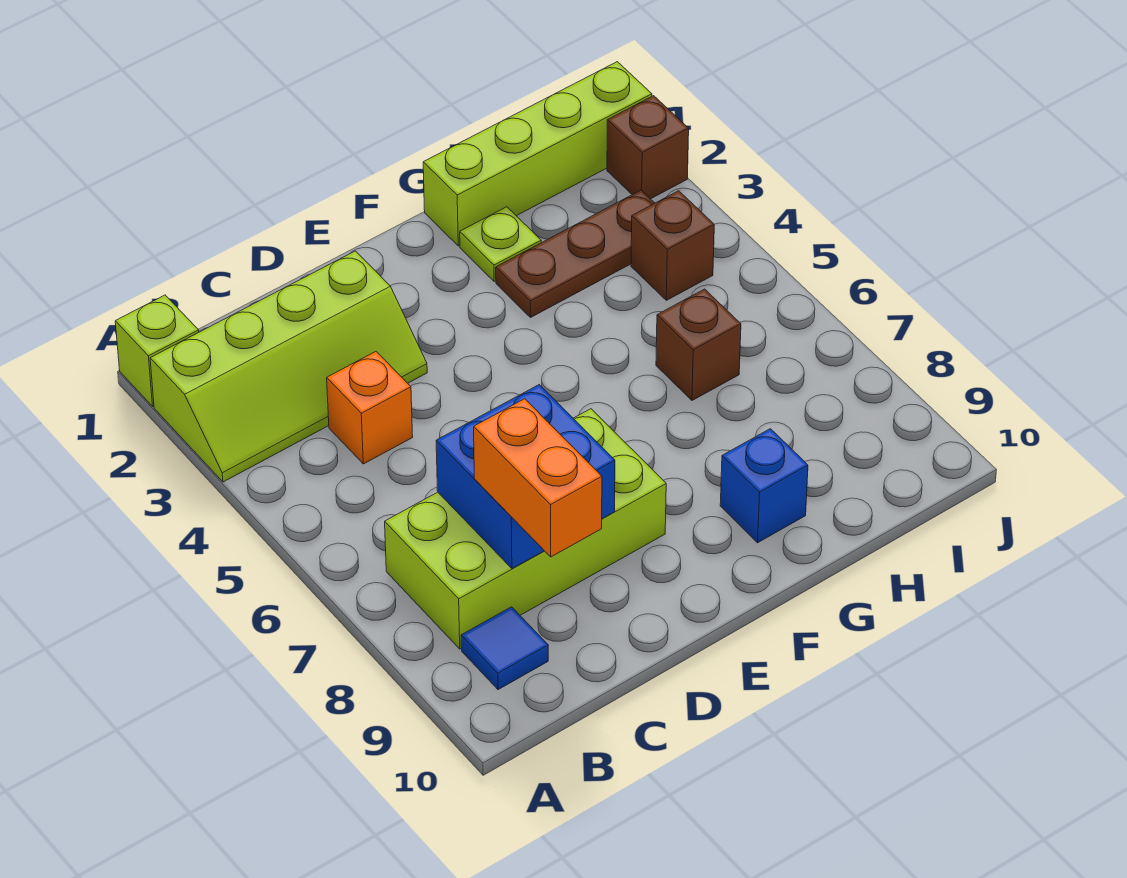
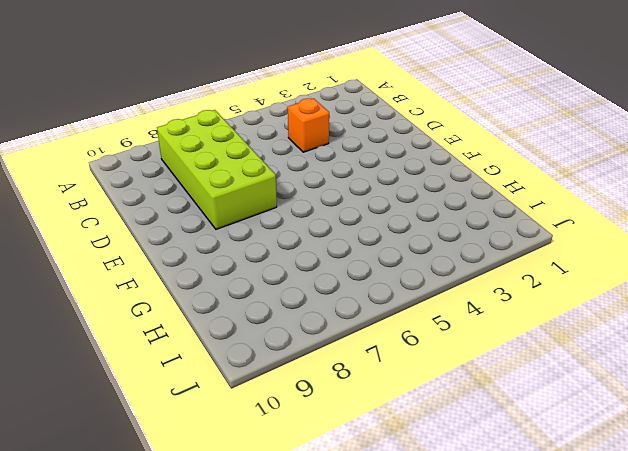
none -> lime brick A1 level 1
none -> lime slope A2:D3 level 1 top 2
none -> blue tile B9 level 1

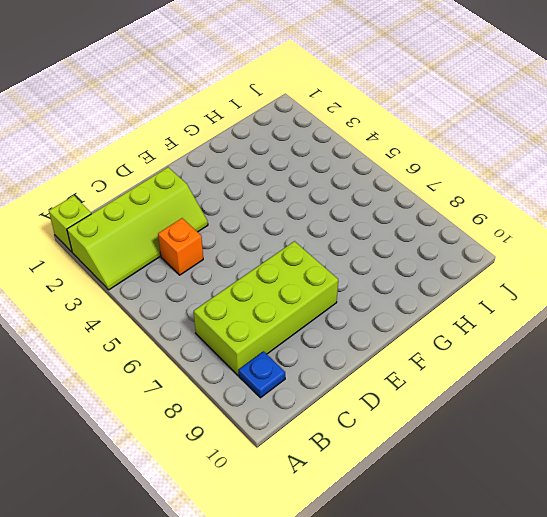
blue plate B9 level 1 -> blue tile B9 level 1
none -> lime brick G1:J1 level 1
none -> lime plate G2 level 1
none -> brown plate G3:I3 level 1

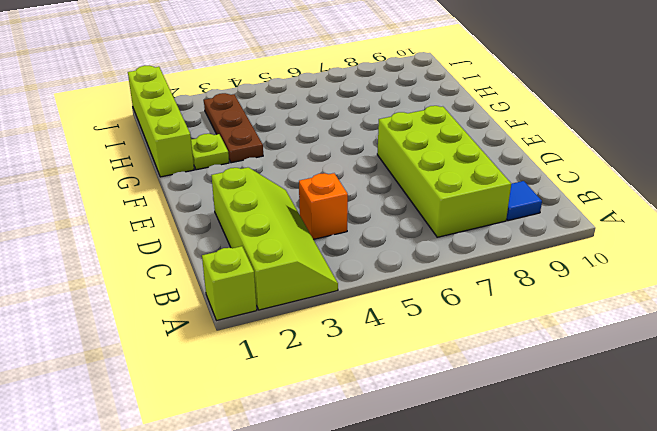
none -> blue brick G9 level 1
none -> brown brick H6 level 1
none -> brown brick I4 level 1

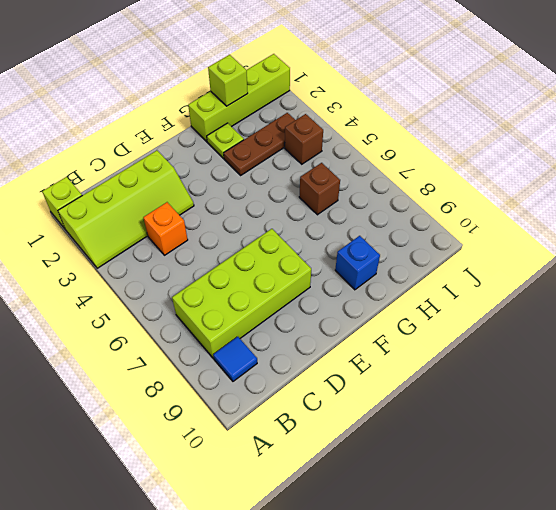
lime brick H1 level 2 -> none
none -> brown brick J2 level 1
none -> blue brick C7:D8 level 2
none -> orange brick C8:C9 level 3

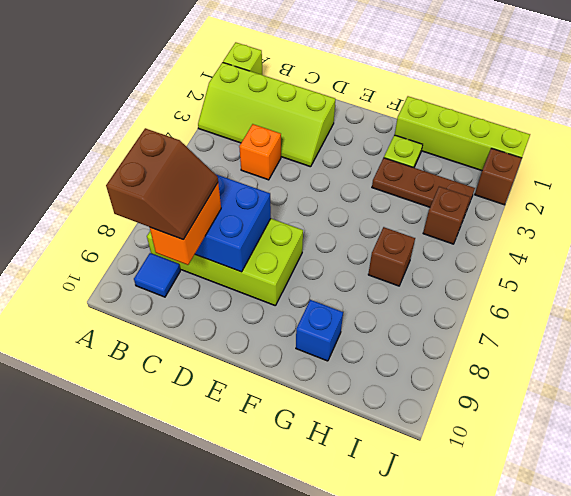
brown slope B8:C9 level 4 top B -> none

